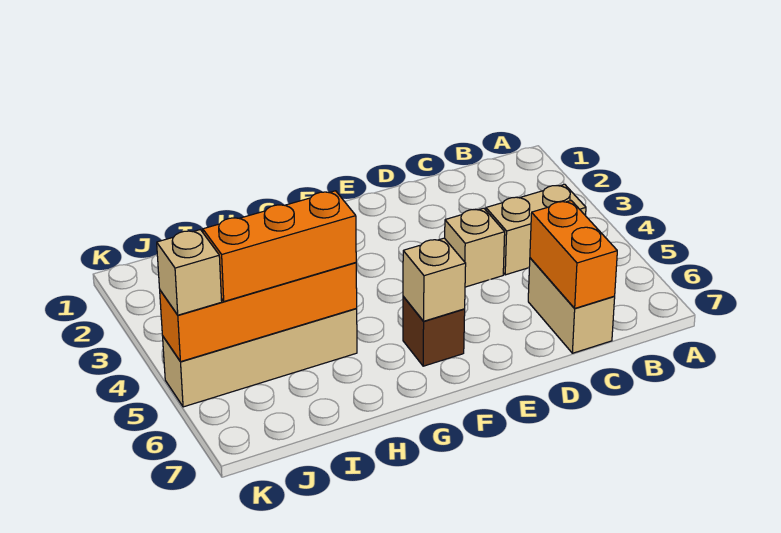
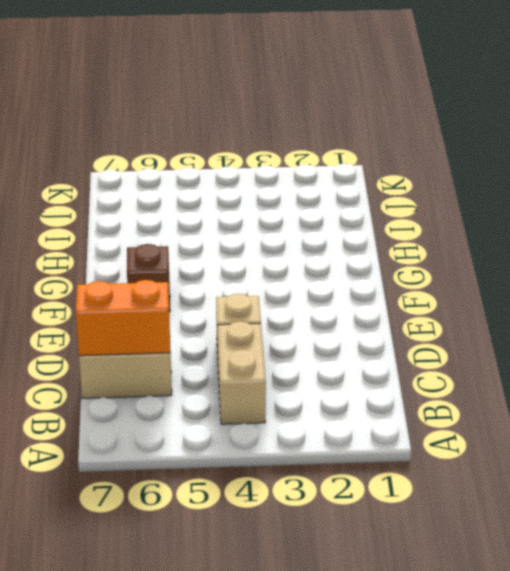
none -> tan brick H5:K5 level 1
none -> tan brick F6 level 2

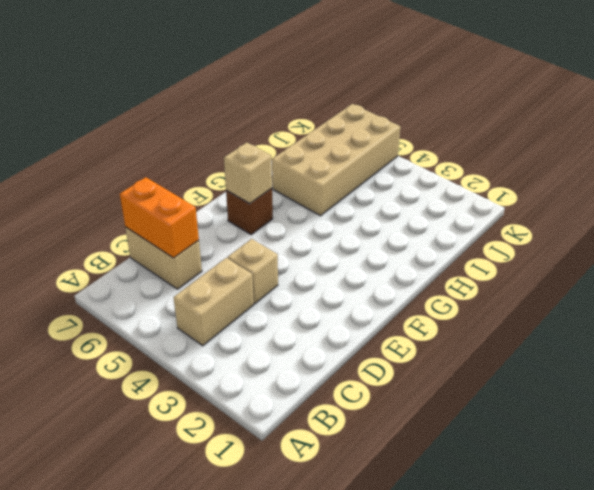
tan brick H5:K6 level 1 -> tan brick H5:K5 level 1
none -> orange brick H5:K5 level 2
none -> orange brick H5:J5 level 3

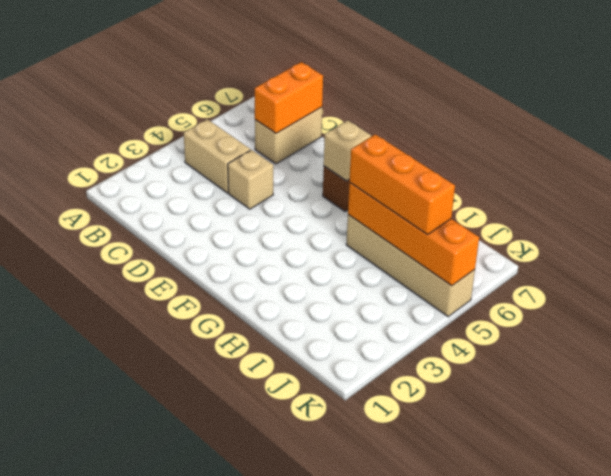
none -> tan brick K5 level 3

